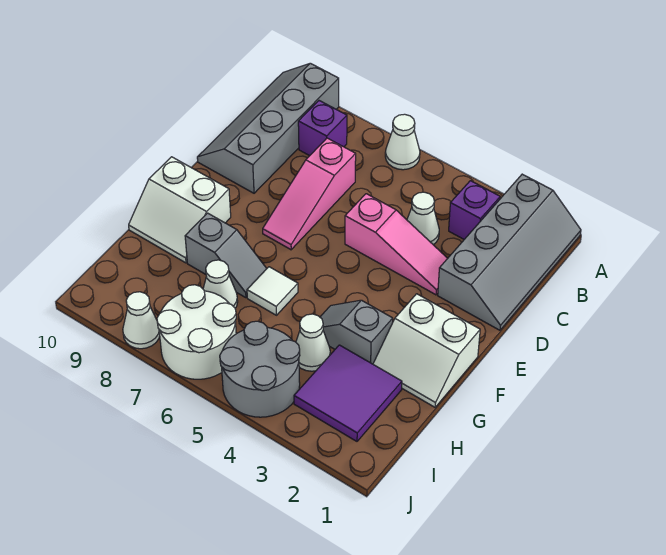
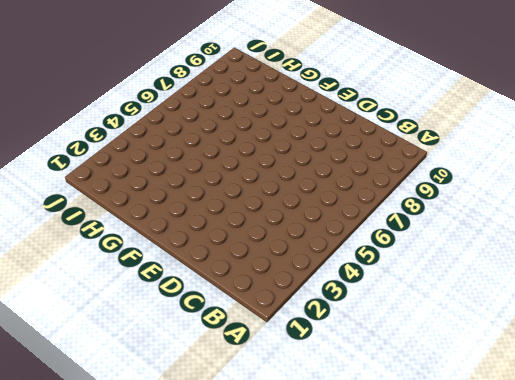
none -> grey slope A1:D2 level 1 top 2
none -> white cone A6 level 1
none -> grey slope A9:D10 level 1 top 9

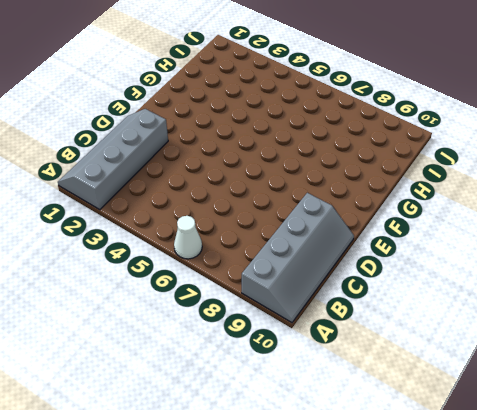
none -> purple brick B3 level 1
none -> purple brick B8 level 1
none -> white cone C4 level 1

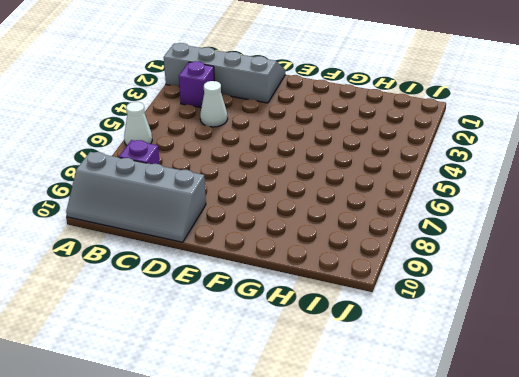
none -> pink slope C7:E7 level 1 top C
none -> pink slope D3:D5 level 1 top 5
none -> white slope F1:G2 level 1 top F

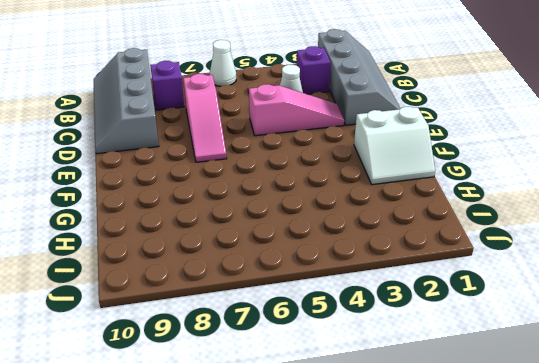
none -> white slope F9:G10 level 1 top F
none -> grey slope G3:G4 level 1 top 3
none -> white tile G6 level 1

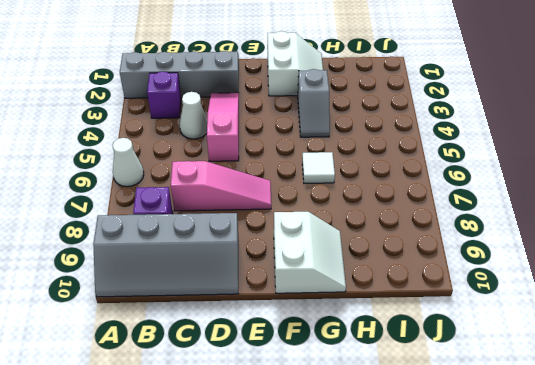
none -> grey slope G7:G8 level 1 top 8
none -> purple tile H2:I3 level 1
none -> white cone H4 level 1

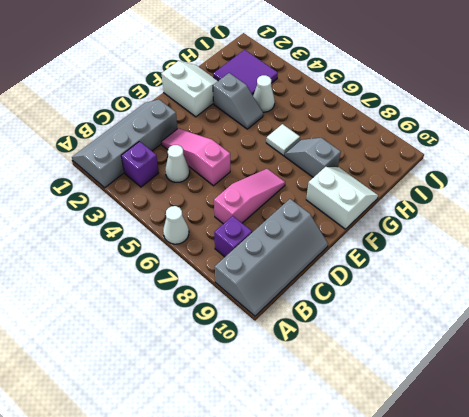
none -> white cone H7 level 1
none -> grey round brick I4:J5 level 1
none -> white round brick I6:J7 level 1

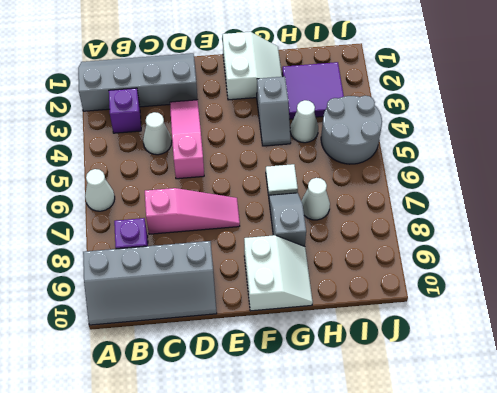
none -> white round brick I6:J7 level 1
none -> white cone J8 level 1

